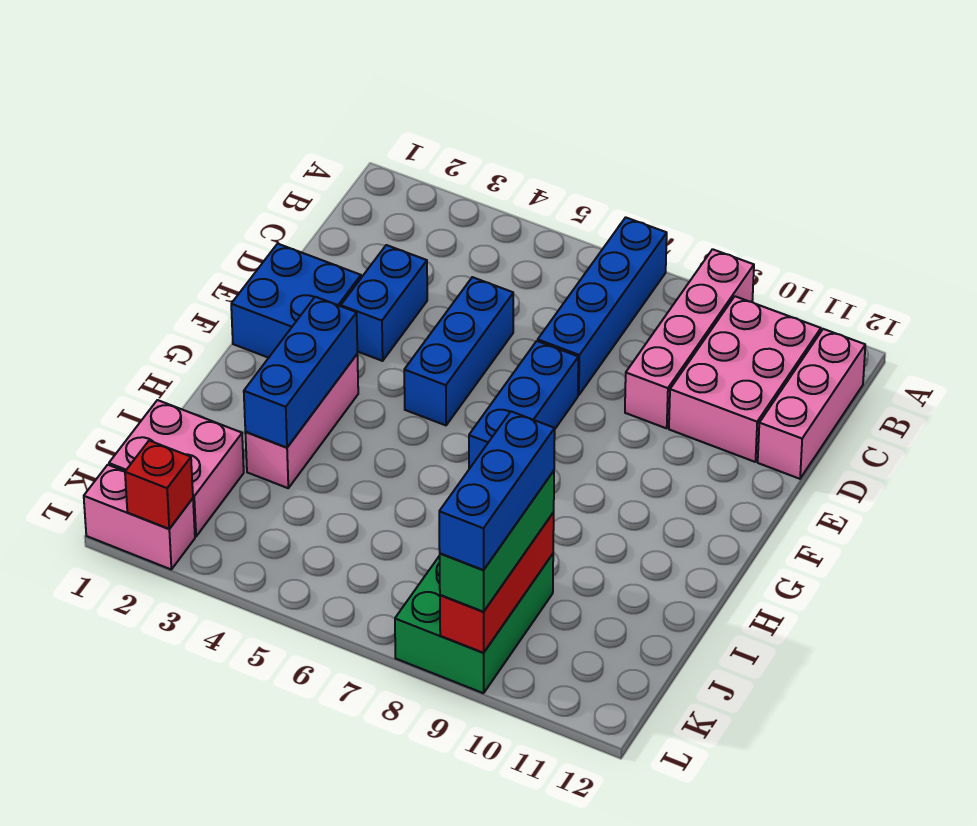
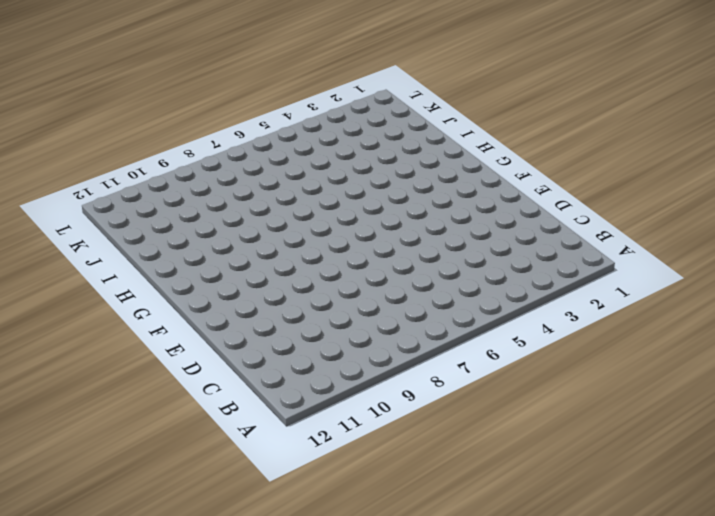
none -> blue brick A7:D7 level 1
none -> pink brick A9:D9 level 1
none -> pink brick B10:D11 level 1

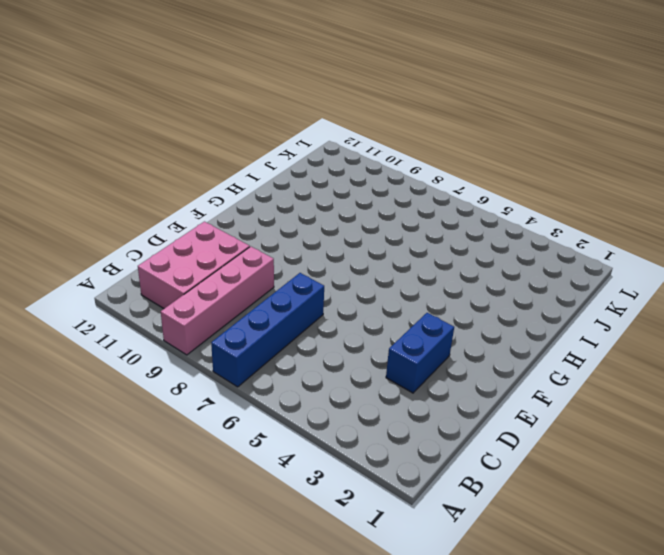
none -> pink brick B12:D12 level 1
none -> blue brick D5:F5 level 1
none -> blue brick E1:F2 level 1

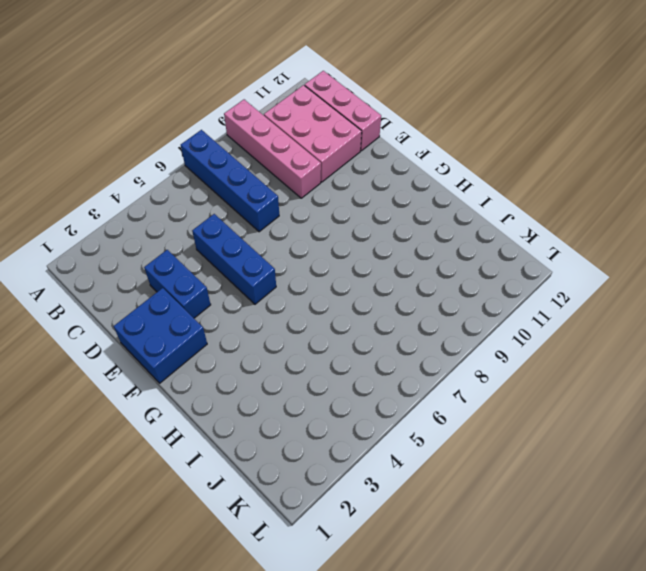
none -> blue brick E7:G7 level 1
none -> pink brick G3:I3 level 1
none -> pink brick J1:K2 level 1

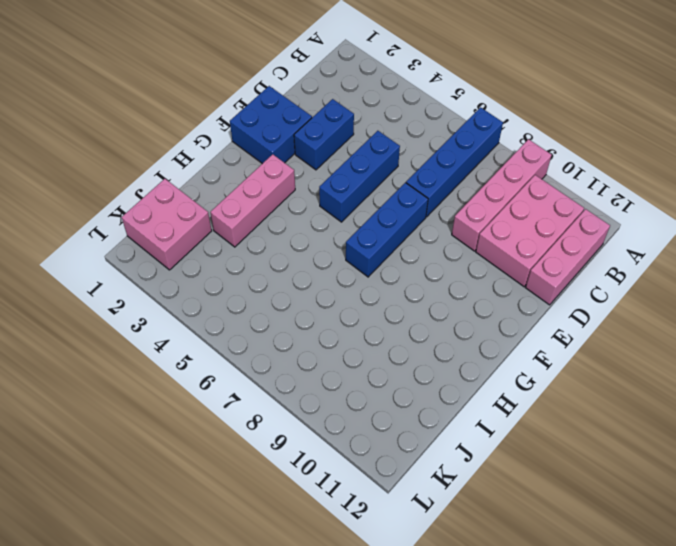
none -> green brick J8:L9 level 1
none -> pink brick L1:L2 level 1
none -> blue brick G3:I3 level 2

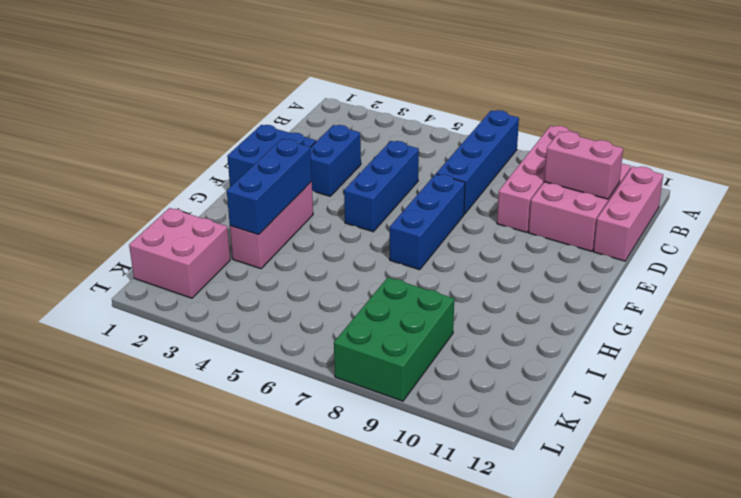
pink brick C10:C11 level 2 -> pink brick L1:L2 level 1
none -> red brick J9:L9 level 2
none -> red brick L2 level 2
none -> green brick J9:L9 level 3

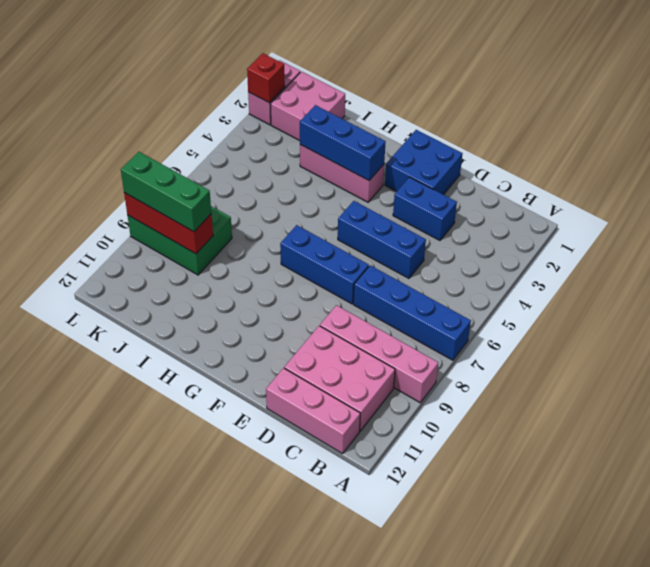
none -> blue brick J9:L9 level 4

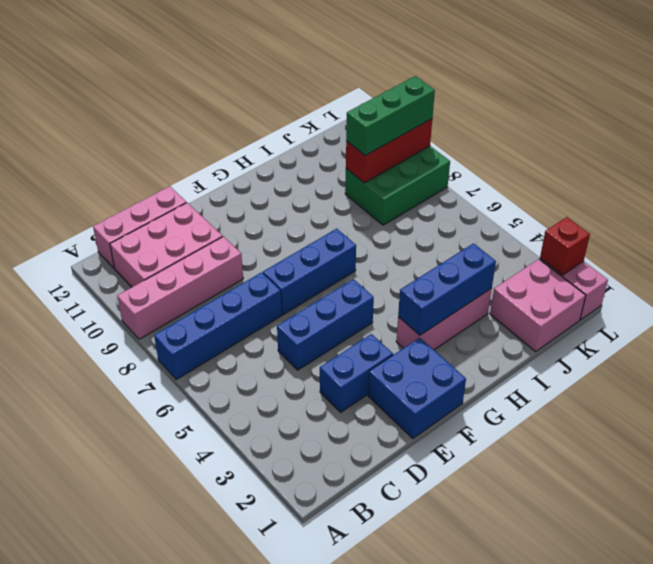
none -> blue brick J9:L9 level 4

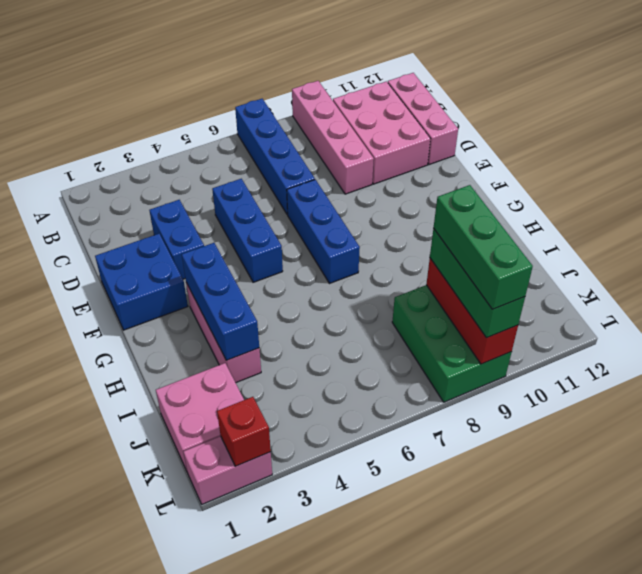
green brick J9:L9 level 4 -> blue brick J9:L9 level 4

